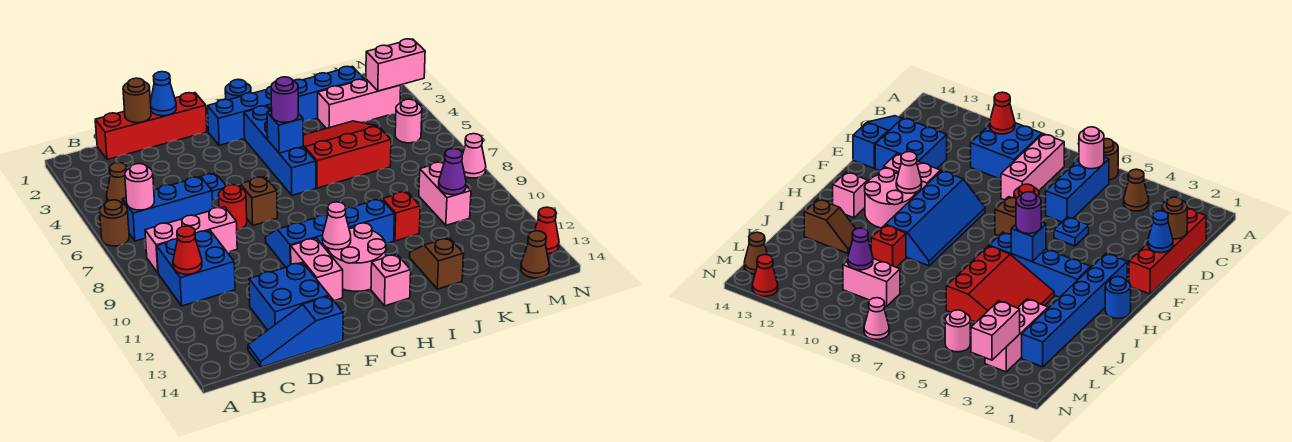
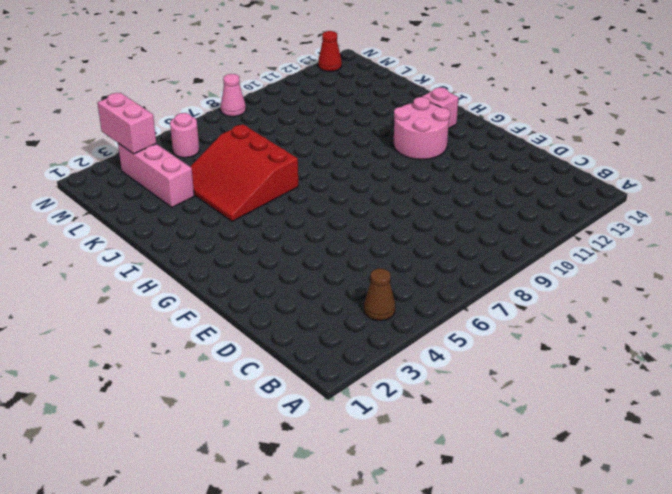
none -> brown round brick A6 level 1
none -> blue brick B6:D6 level 1
none -> pink brick B8:D8 level 1
none -> blue brick B9:C10 level 1

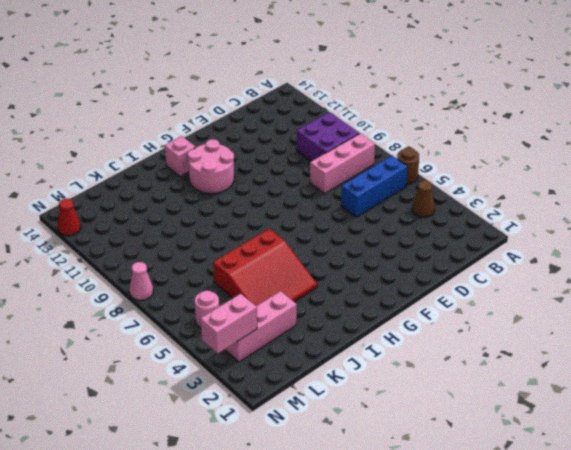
purple brick B9:C10 level 1 -> blue brick B9:C10 level 1
none -> red brick C1:F1 level 1
none -> blue slope C14:E14 level 1 top E
none -> blue brick D12:E13 level 1
none -> blue plate E5 level 1

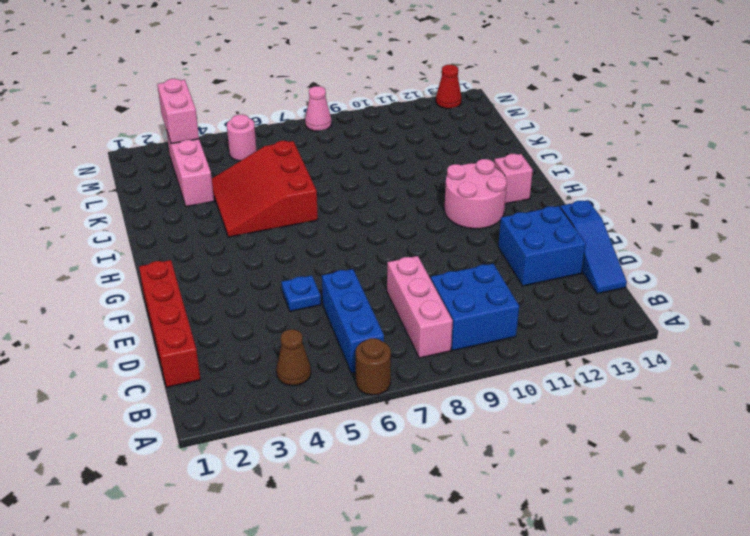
none -> red round brick E7 level 1
none -> brown brick F7 level 1
none -> blue slope F9:I10 level 1 top 10
none -> pink brick F11:F12 level 1

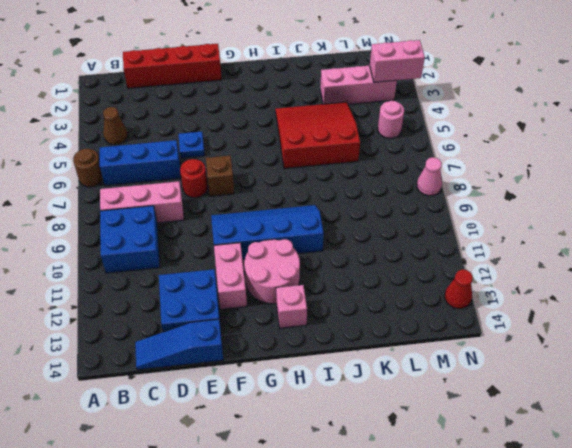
none -> blue brick G2:L2 level 1
none -> blue round brick H1 level 1
none -> blue brick H3:H6 level 1
none -> red brick J10 level 1

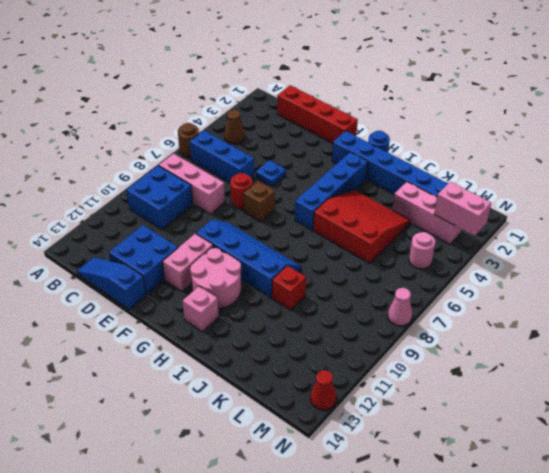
none -> brown slope J12:J13 level 1 top 13
none -> pink brick L9:L10 level 1
none -> brown cone M14 level 1
none -> pink round brick B6 level 2

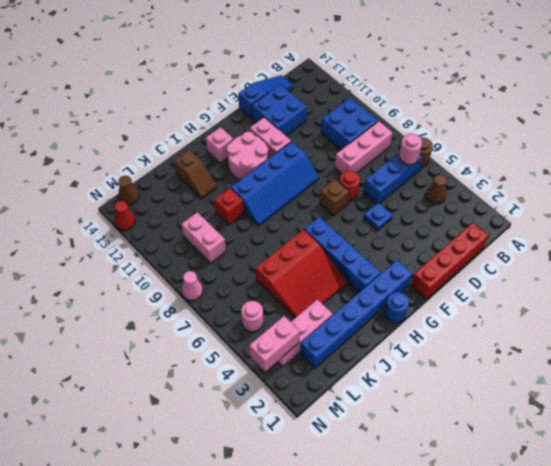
none -> red cone B10 level 2
none -> brown round brick D1 level 2
none -> blue cone E1 level 2
none -> pink cone G11 level 2

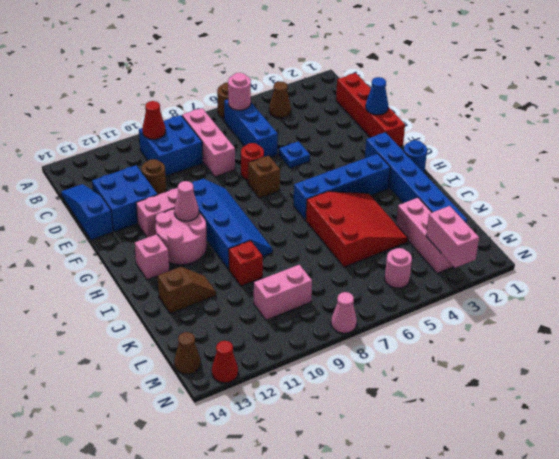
brown round brick D11 level 1 -> brown round brick D1 level 2
none -> blue brick H5 level 2
none -> purple cone L10 level 2
none -> purple round brick H5 level 3

